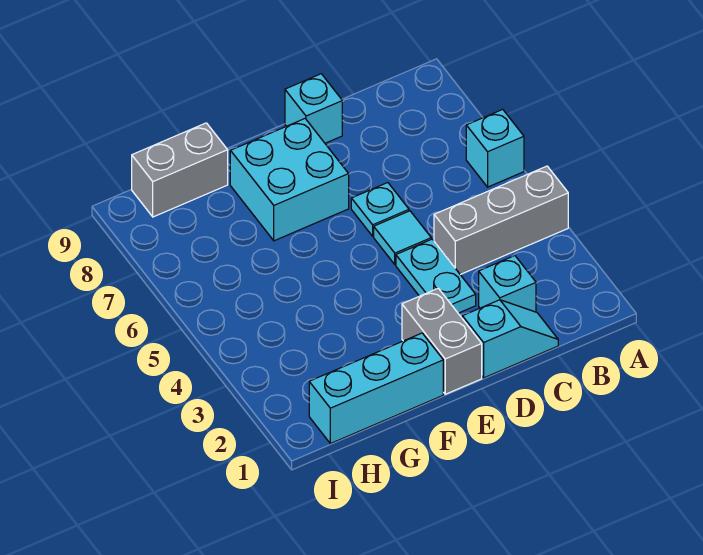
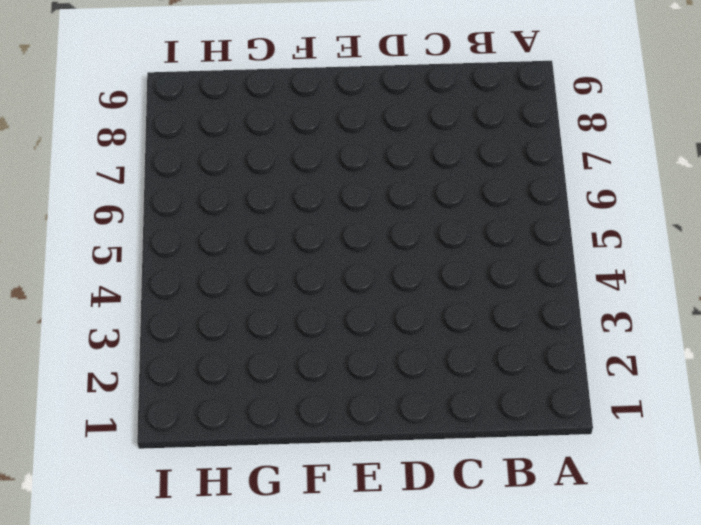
none -> grey brick A4:C4 level 1
none -> cyan brick A6 level 1
none -> cyan slope C1:D1 level 1 top D

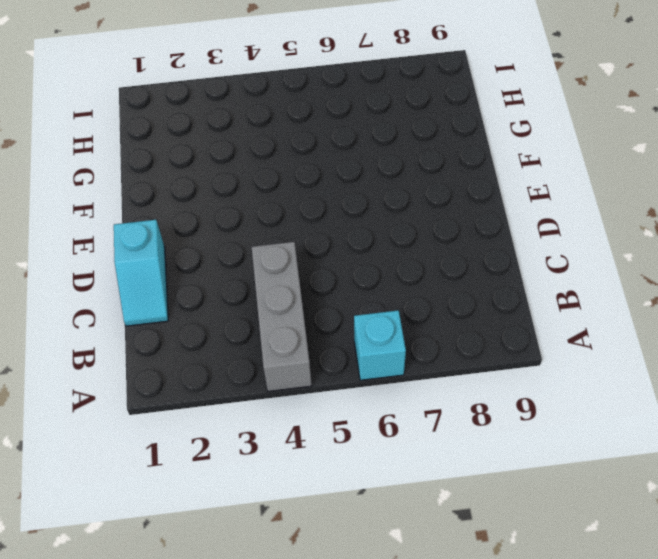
none -> cyan brick C2 level 1
none -> cyan plate D3:D4 level 1
none -> cyan tile D5 level 1

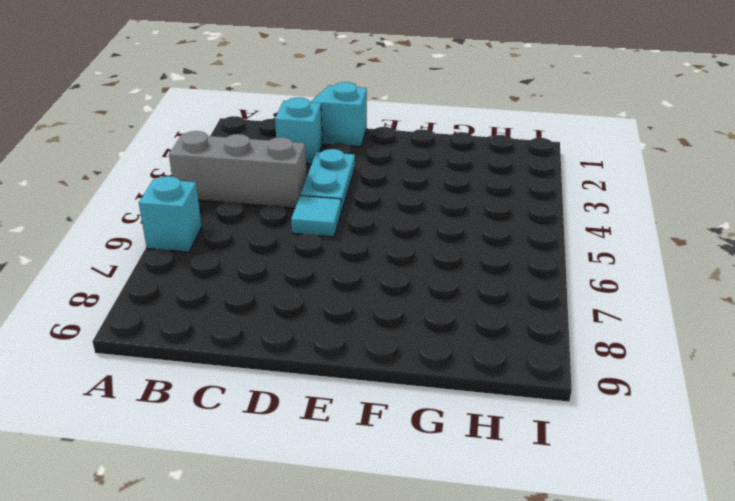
none -> cyan plate D6 level 1
none -> cyan brick D9 level 1
none -> grey brick E1:E2 level 1

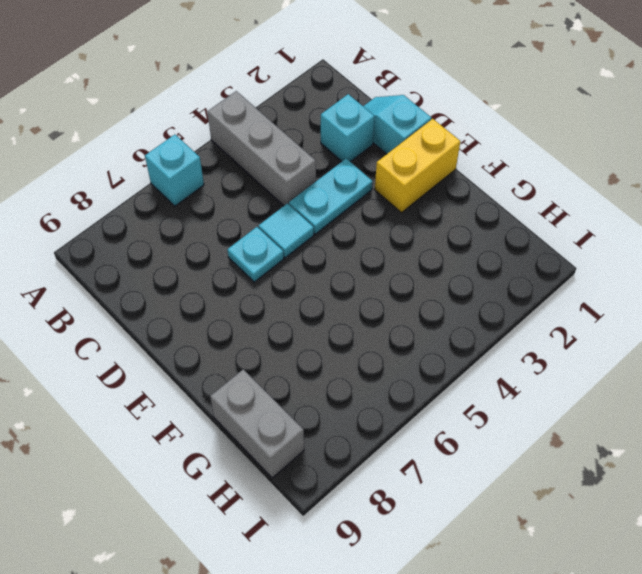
yellow brick E1:E2 level 1 -> grey brick E1:E2 level 1
none -> cyan brick D9 level 1
none -> cyan brick E7:F8 level 1
none -> cyan brick F1:H1 level 1

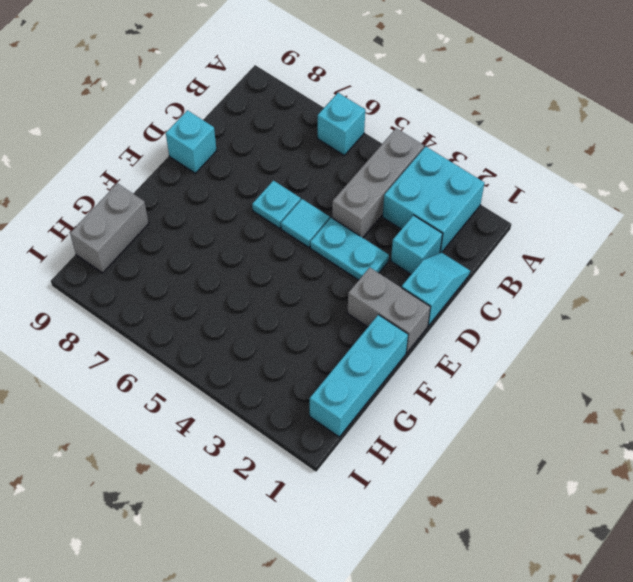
cyan brick A2:B3 level 1 -> cyan brick E7:F8 level 1

